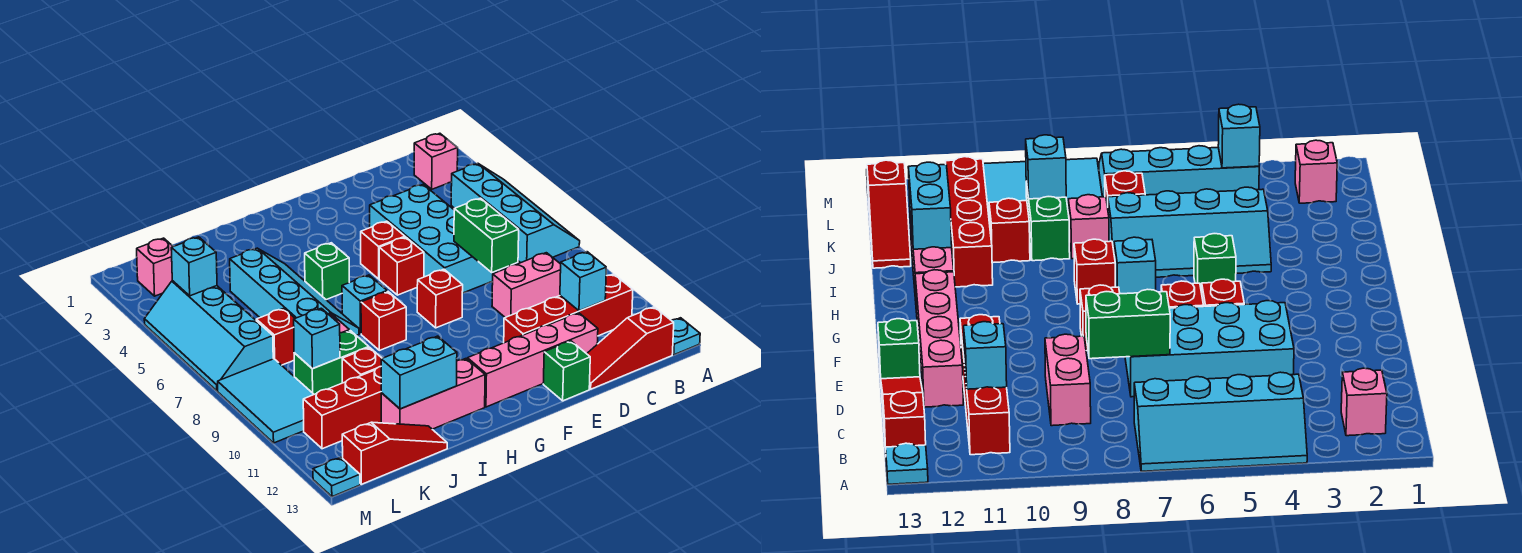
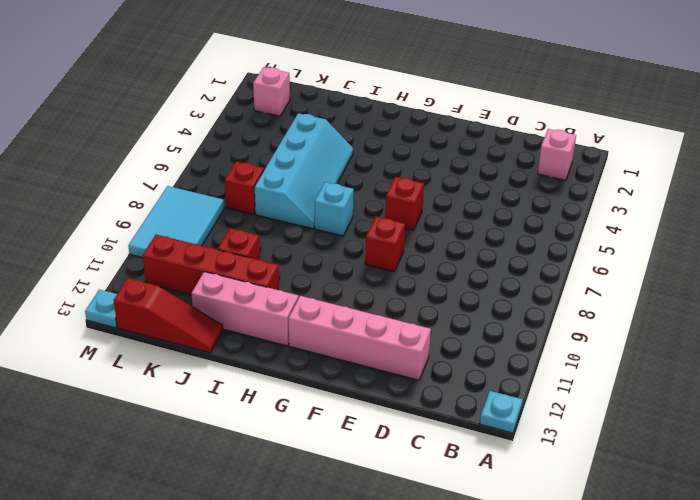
none -> cyan slope A4:B7 level 1 top B
none -> red brick B11:E11 level 1
none -> red slope B13:D13 level 1 top B
none -> pink brick C9:D9 level 1

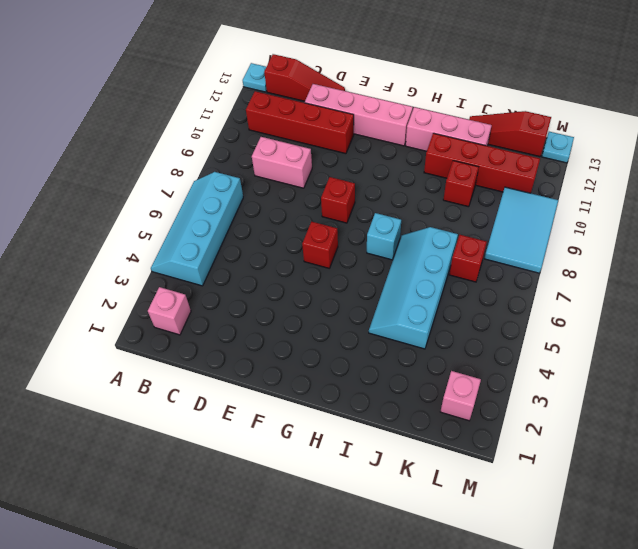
none -> cyan brick D4:E7 level 1
none -> green brick E13 level 1
none -> red brick F5 level 1
none -> green brick H5 level 1

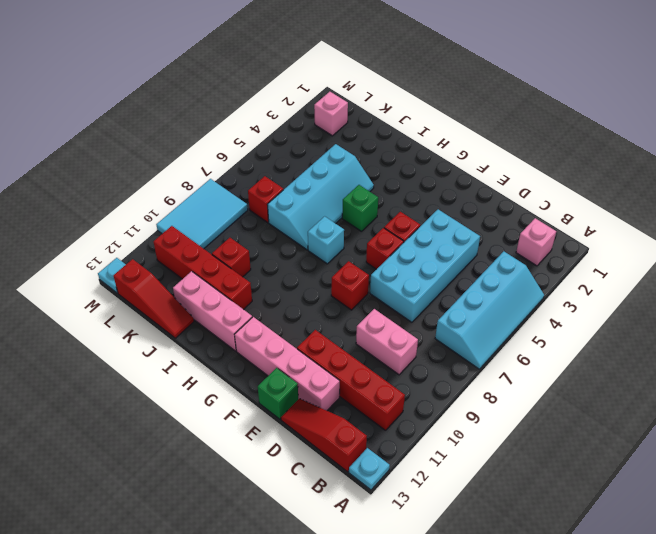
none -> red brick H8 level 1
none -> pink brick J8 level 1
none -> green brick J9:K9 level 1
none -> cyan slope L4:M7 level 1 top L

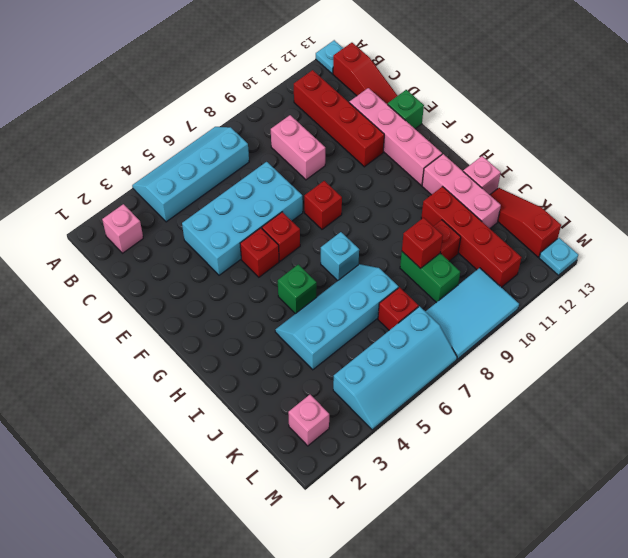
pink brick I13 level 1 -> pink brick J8 level 1
red brick J9 level 2 -> red brick H8 level 1
none -> cyan brick C11 level 2
none -> green brick D7:D8 level 2
none -> cyan brick I12:J12 level 2
none -> cyan brick K9 level 2

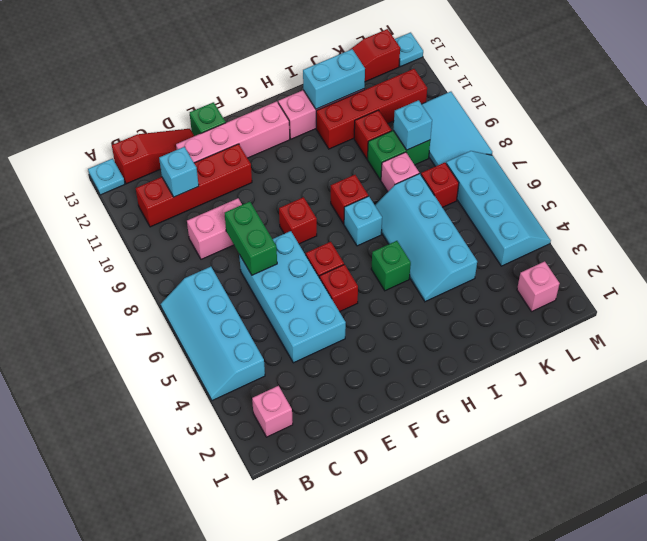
none -> cyan brick L4 level 2

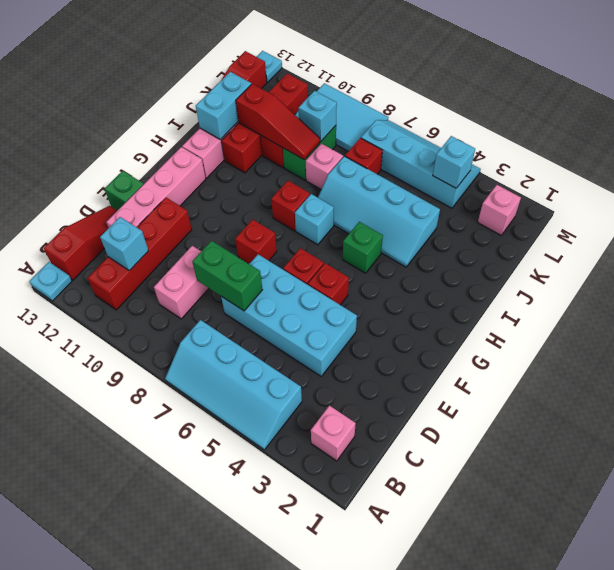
red slope J9:J11 level 2 top 11 -> none

